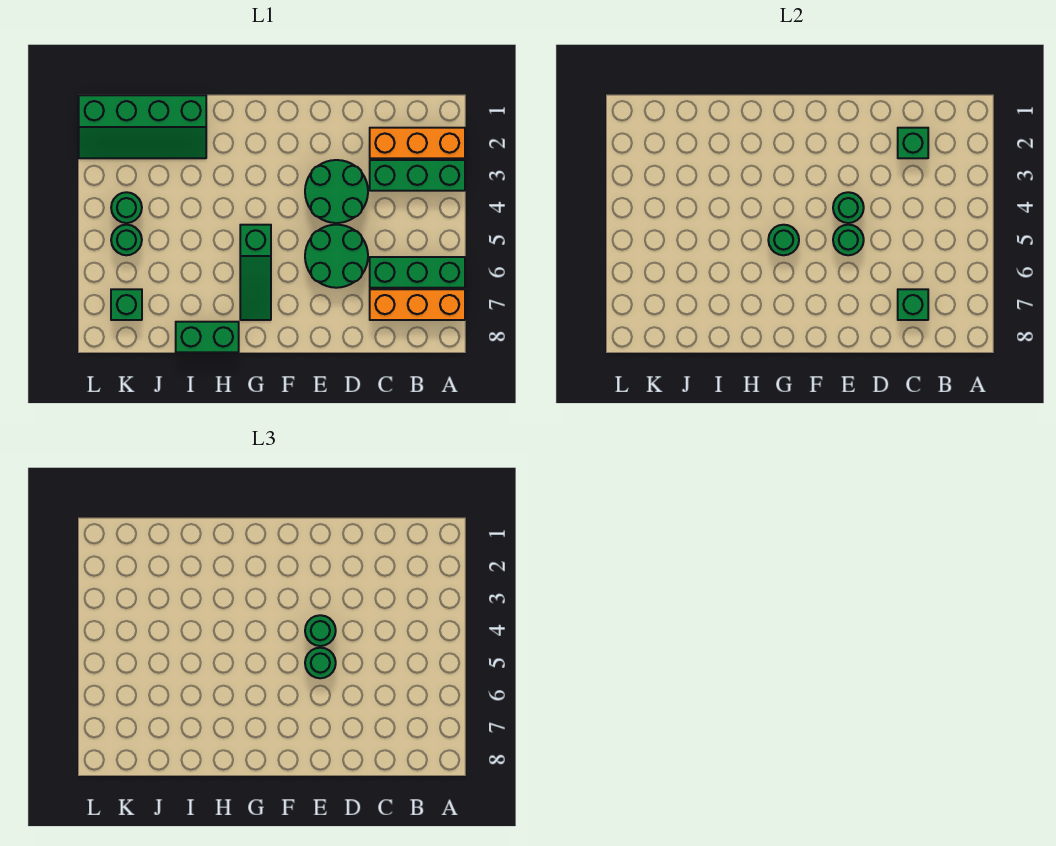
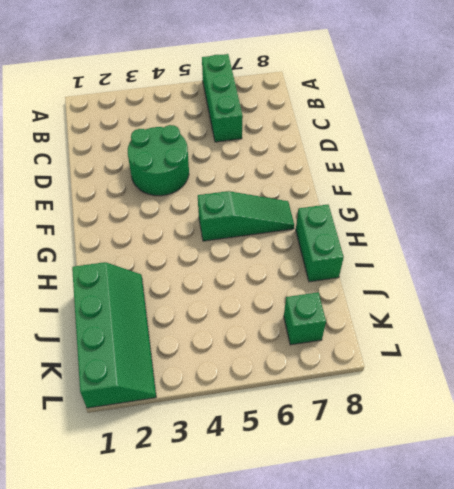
none -> orange brick A2:C2 level 1
none -> green brick A3:C3 level 1
none -> orange brick A7:C7 level 1

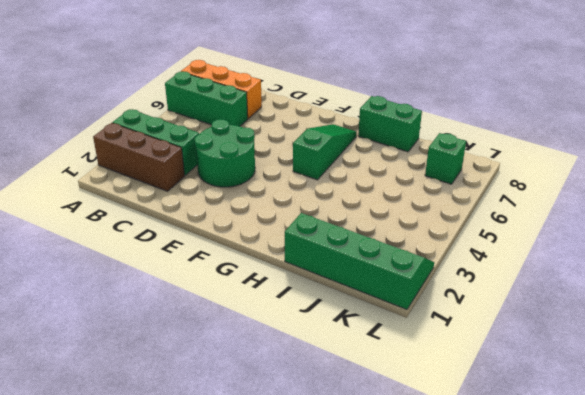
brown brick A2:C2 level 1 -> orange brick A2:C2 level 1
none -> green round brick D5:E6 level 1
none -> green round brick K4 level 1
none -> green round brick K5 level 1

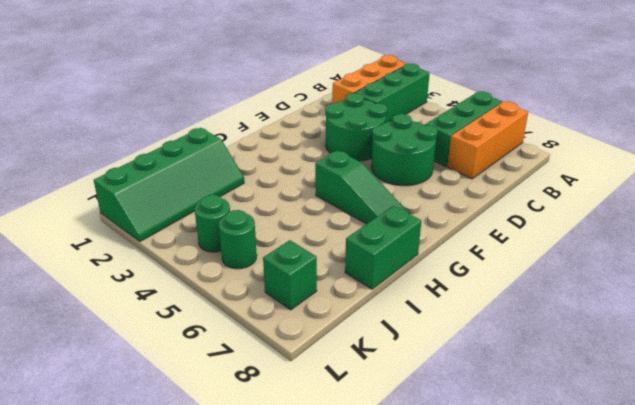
none -> green brick C2 level 2
none -> green brick C7 level 2
none -> green round brick E4 level 2

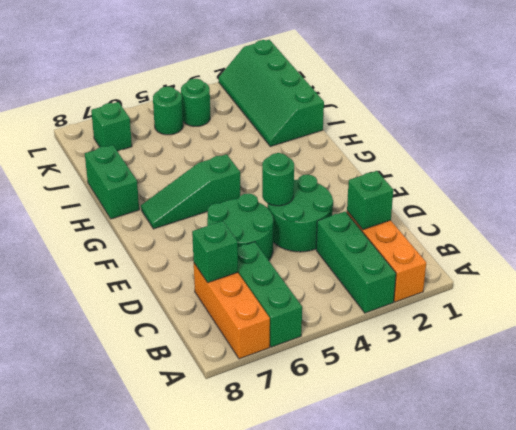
none -> green round brick E5 level 2
none -> green round brick G5 level 2
none -> green round brick E4 level 3

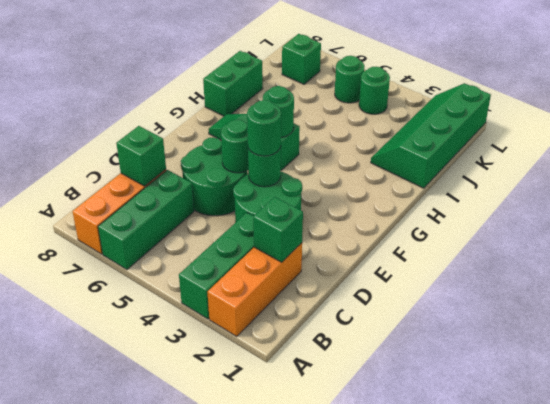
none -> green round brick E5 level 3

